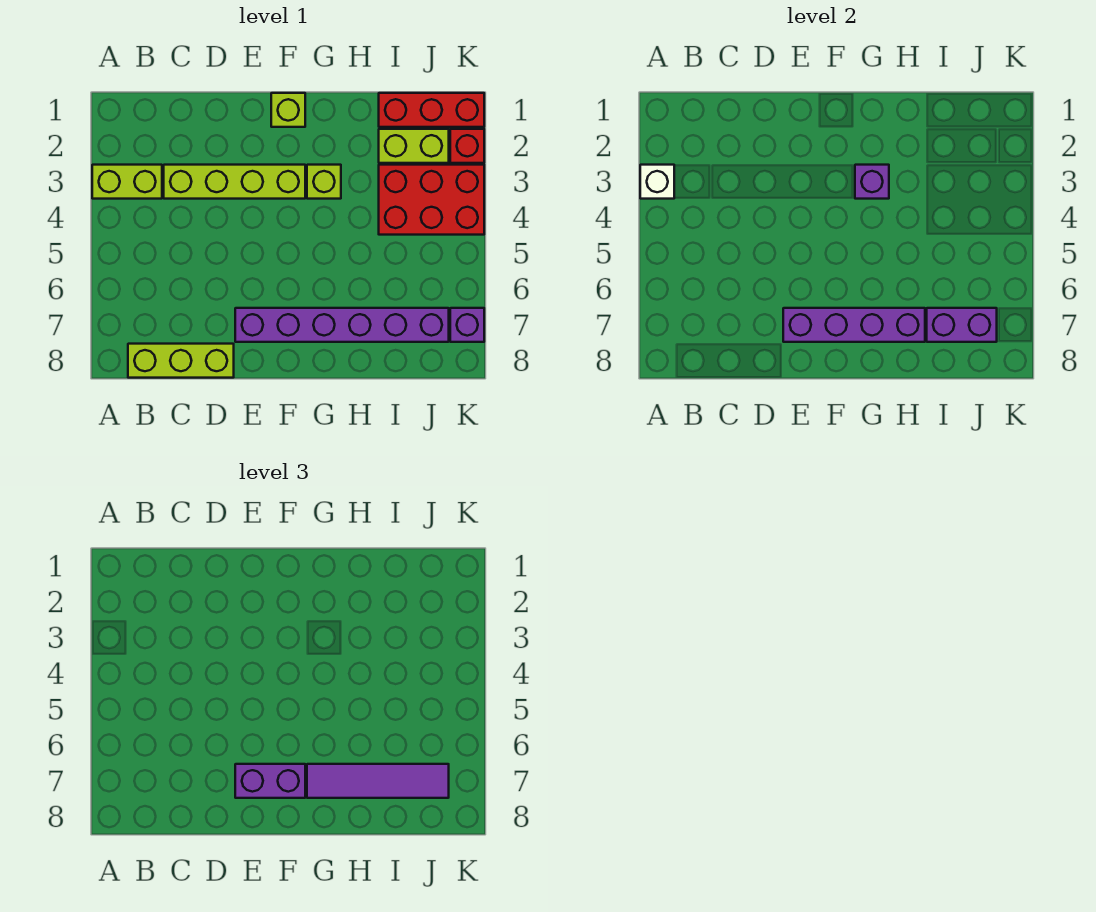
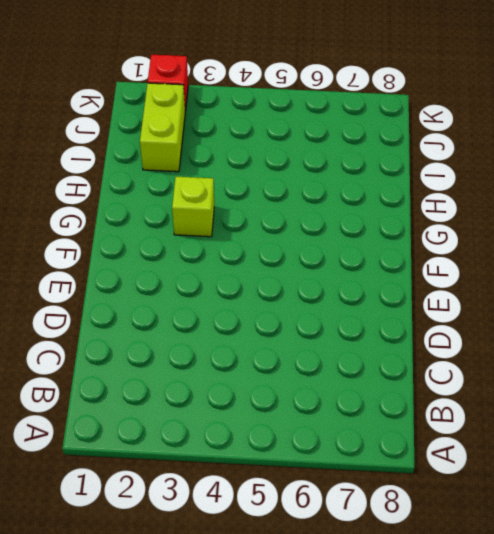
none -> lime brick A3:B3 level 1
none -> lime brick B8:D8 level 1
none -> lime brick C3:F3 level 1

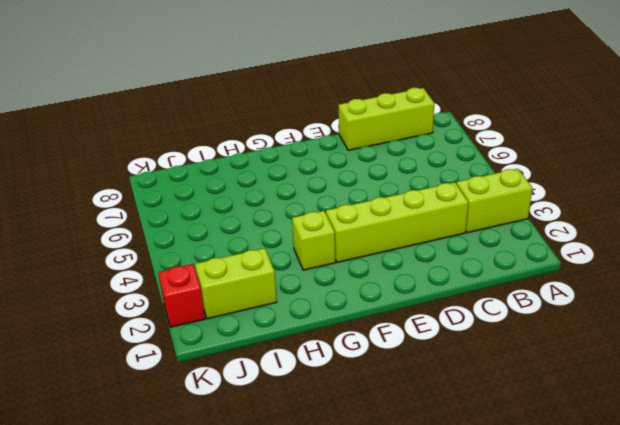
none -> purple brick E7:J7 level 1
none -> lime brick F1 level 1
none -> red brick I1:K1 level 1

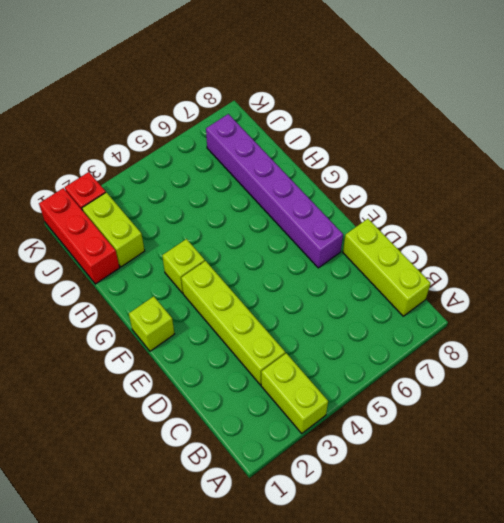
none -> red brick I3:K4 level 1
none -> purple brick K7 level 1
none -> white brick A3 level 2

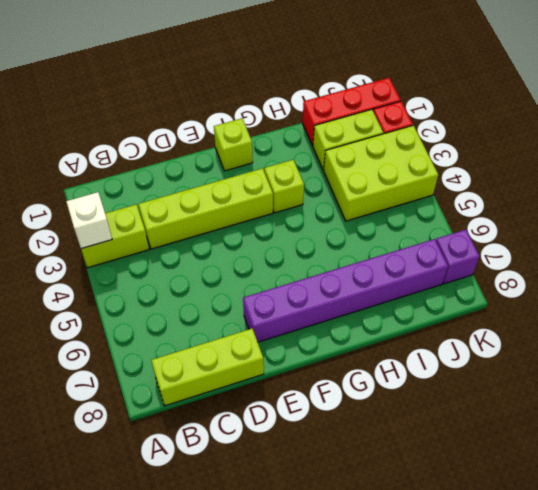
lime brick I3:K4 level 1 -> red brick I3:K4 level 1
none -> purple brick E7:H7 level 2
none -> purple brick G3 level 2
none -> purple brick I7:J7 level 2

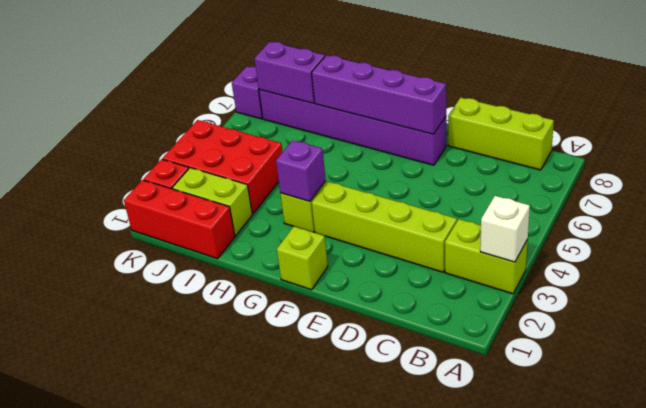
none -> purple brick E7:F7 level 3
none -> purple tile G7:J7 level 3

